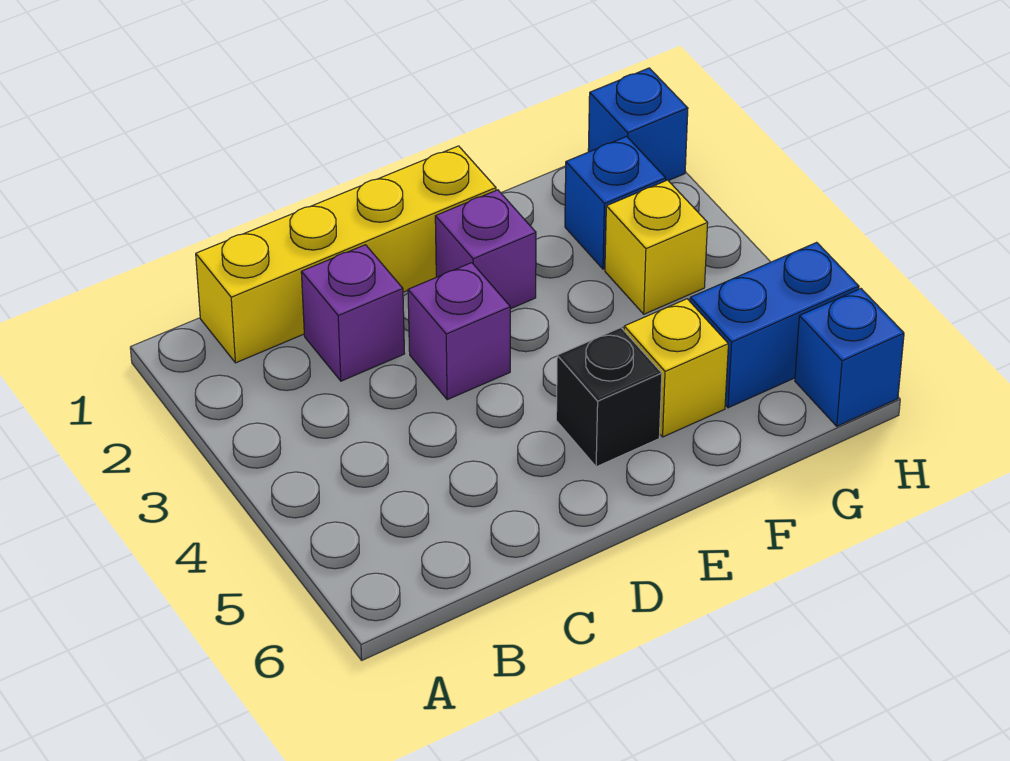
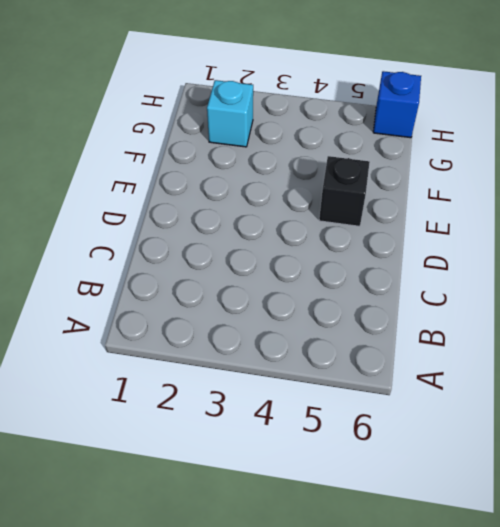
cyan brick G2 level 1 -> blue brick G2 level 1
none -> yellow brick B1:E1 level 1
none -> purple brick C2 level 1

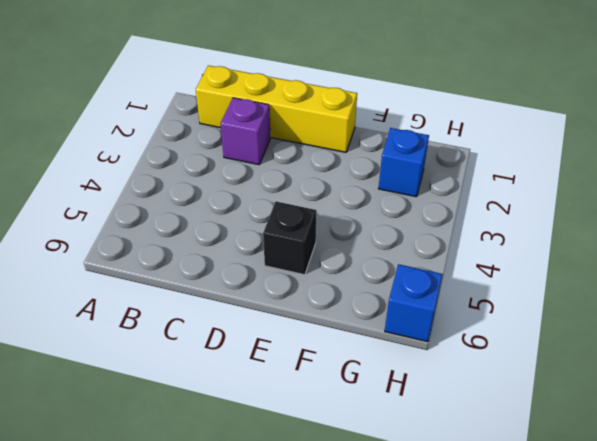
none -> purple brick D3 level 1
none -> purple brick E2 level 1

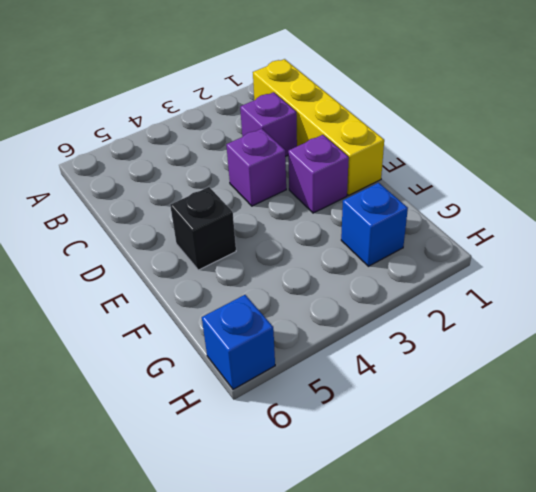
none -> yellow brick F5 level 1
none -> yellow brick G3 level 1

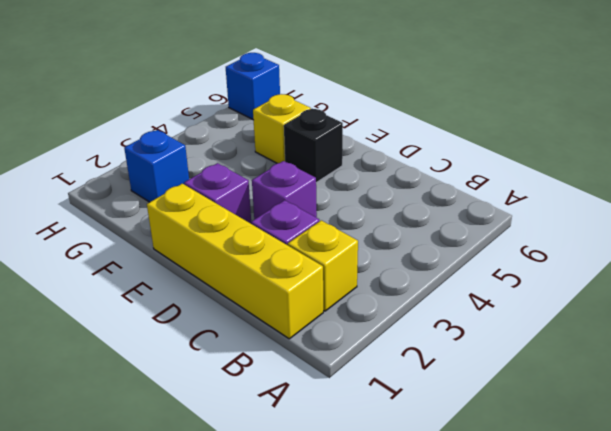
yellow brick B2 level 1 -> yellow brick G3 level 1
none -> blue brick G5:H5 level 1
none -> blue brick H1 level 1

